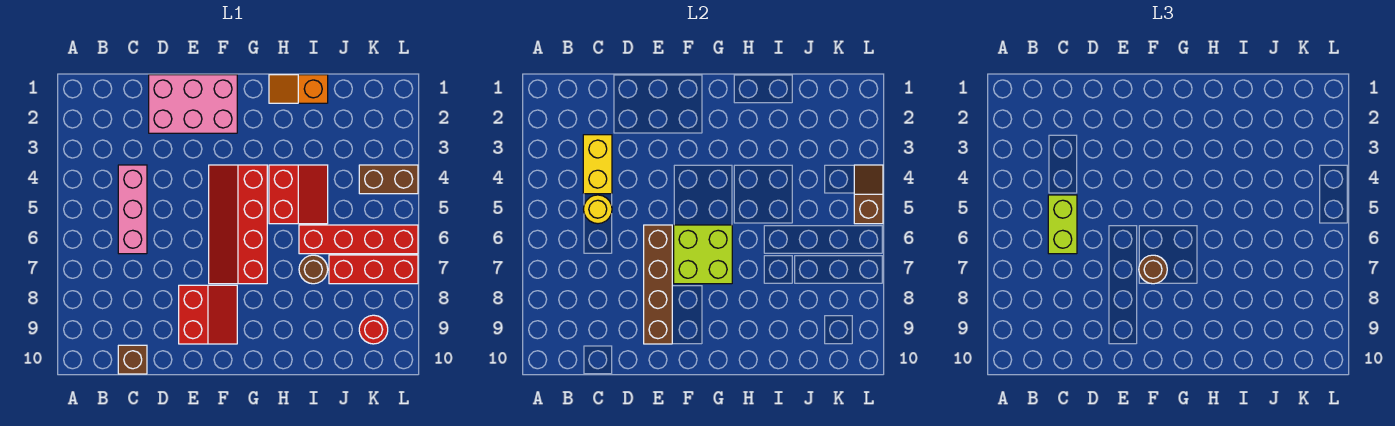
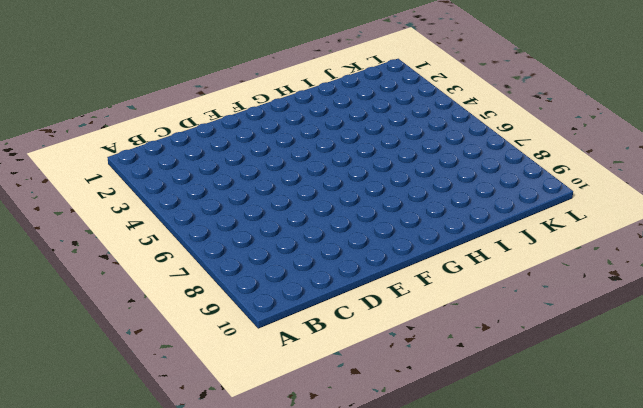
none -> pink brick C4:C6 level 1
none -> brown brick C10 level 1
none -> pink brick D1:F2 level 1

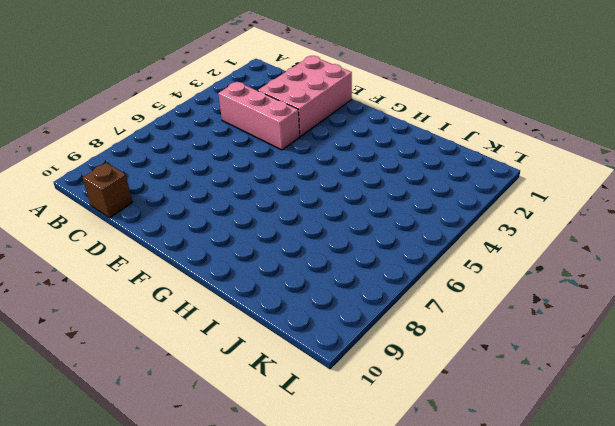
pink brick C4:E4 level 1 -> pink brick C4:C6 level 1
pink brick D1:E3 level 1 -> pink brick D1:F2 level 1
none -> red slope E8:F9 level 1 top E
none -> red slope F4:G7 level 1 top G
none -> orange slope H1:I1 level 1 top I

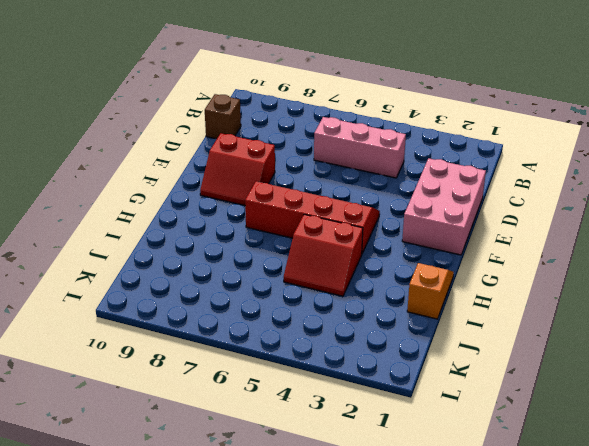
none -> red brick I6:L6 level 1
none -> brown round brick I7 level 1
none -> red brick J7:L7 level 1

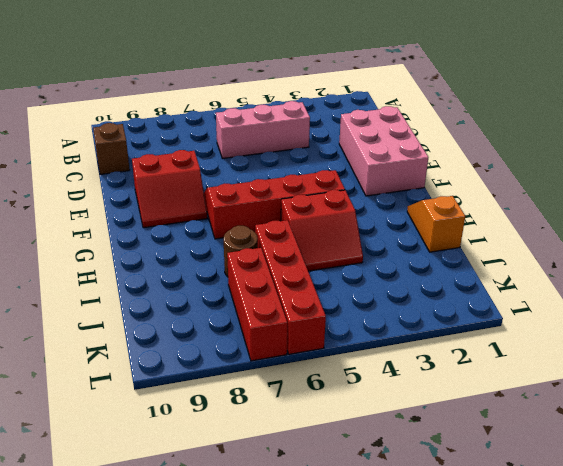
none -> brown brick K4:L4 level 1
none -> red round brick K9 level 1
none -> yellow brick C3:C4 level 2

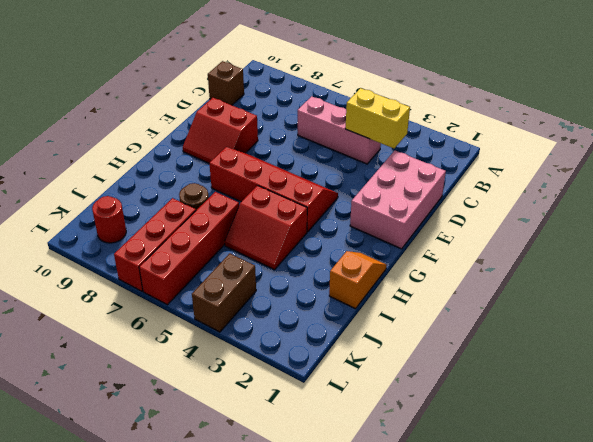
none -> yellow round brick C5 level 2
none -> brown brick E6:E9 level 2
none -> lime brick F6:G7 level 2

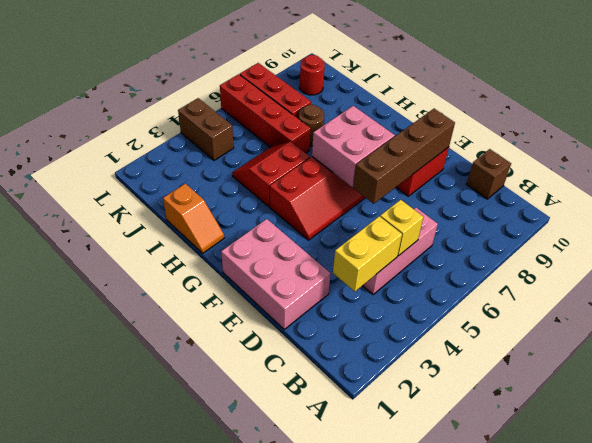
yellow brick C5 level 2 -> yellow round brick C5 level 2
pink brick F6:G7 level 2 -> lime brick F6:G7 level 2
none -> brown slope L4:L5 level 2 top 5
none -> lime brick C5:C6 level 3
none -> brown round brick F7 level 3

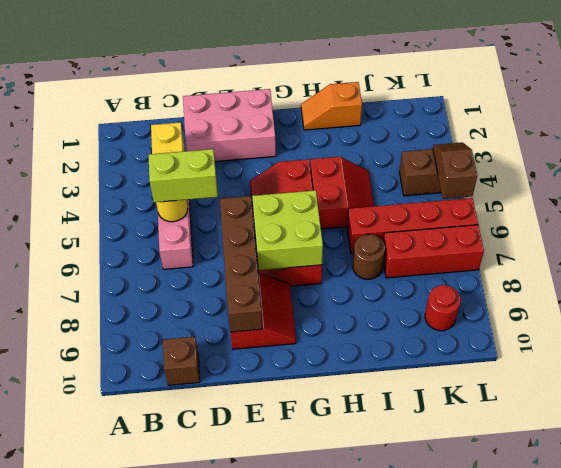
lime brick C5:D5 level 3 -> lime brick C5:C6 level 3
none -> brown round brick F7 level 3

